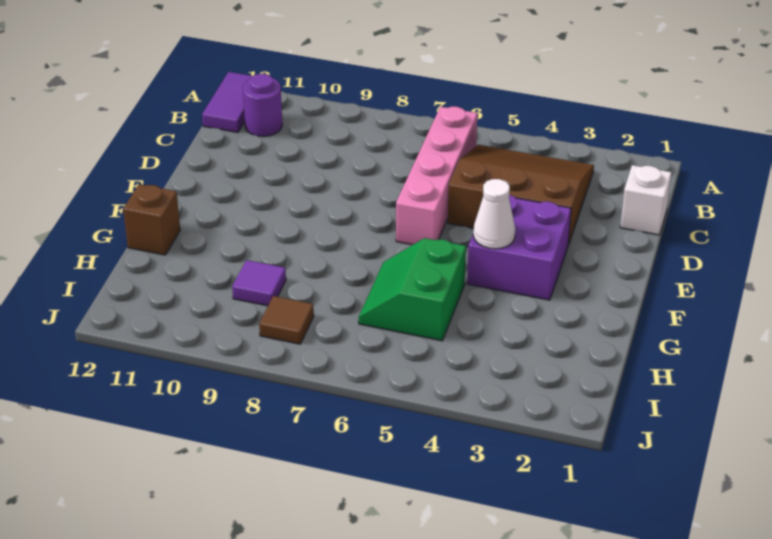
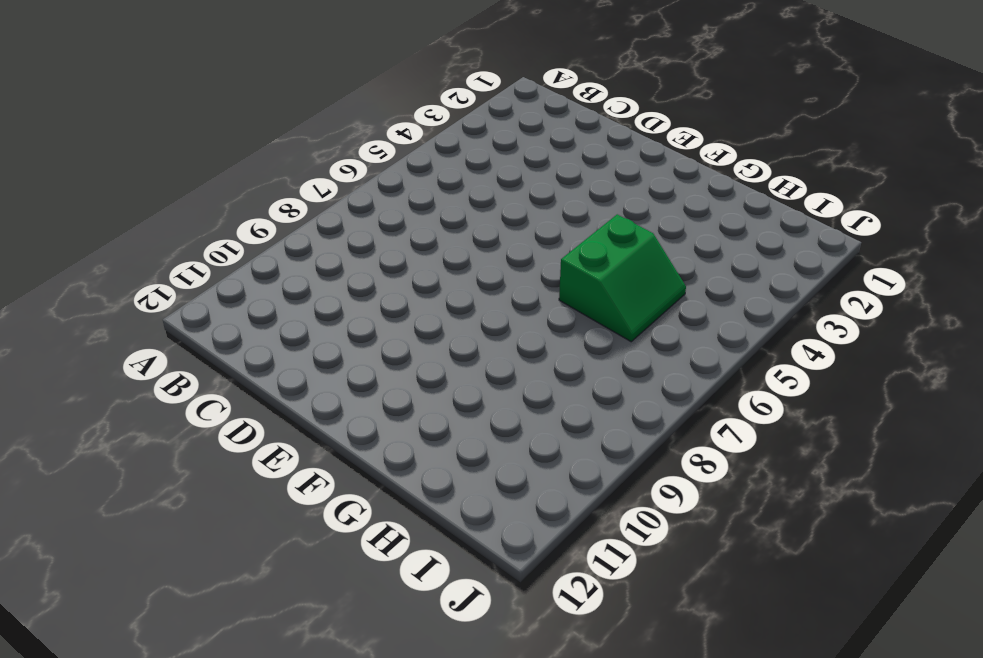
green slope G5:H6 level 1 top G -> green slope G5:H6 level 1 top 5
none -> purple tile A12:B12 level 1
none -> brown slope B3:D5 level 1 top D

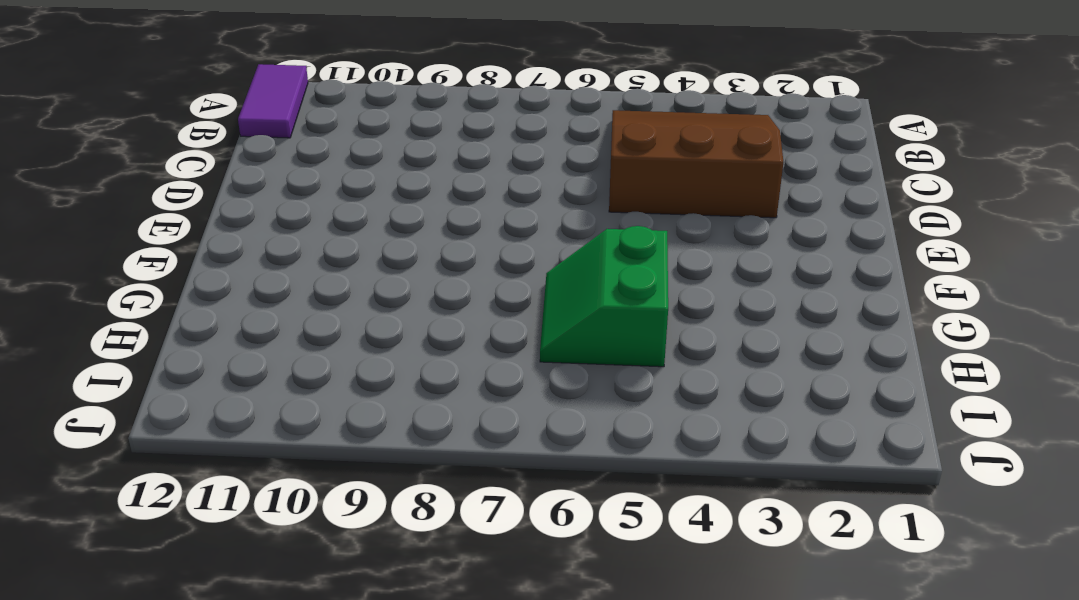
none -> pink brick B6:E6 level 1
none -> purple round brick B11 level 1

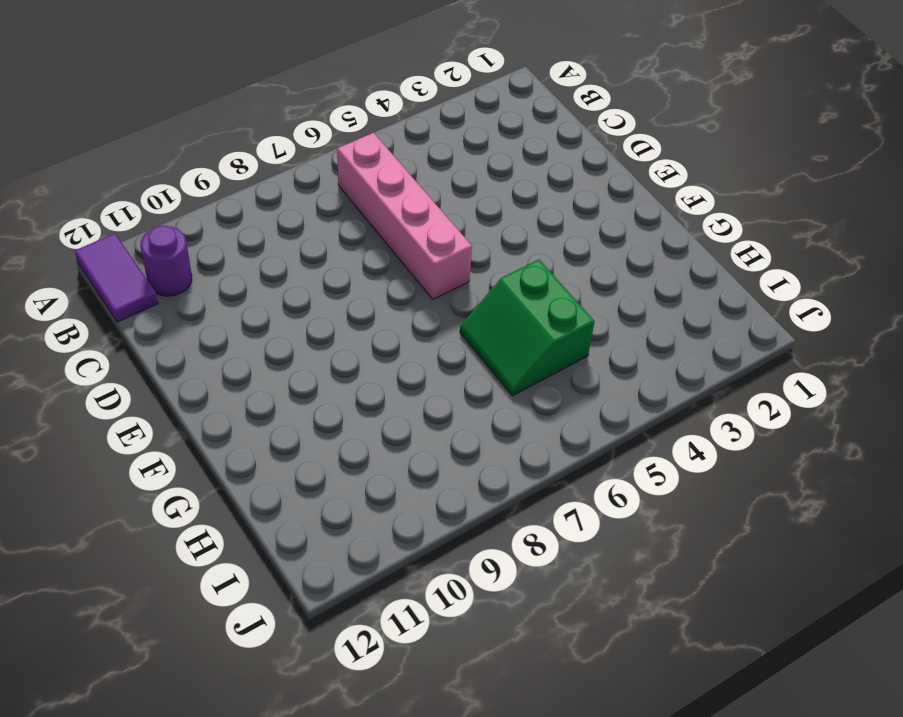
none -> brown slope B3:D5 level 1 top D
none -> white brick C1 level 1

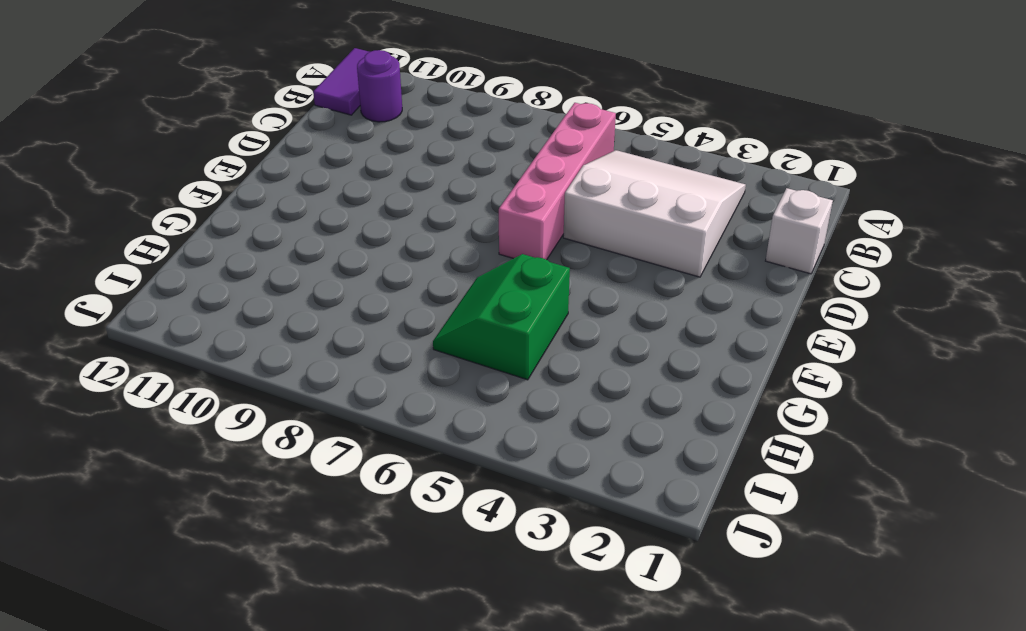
white slope B3:D5 level 1 top D -> brown slope B3:D5 level 1 top D
none -> purple brick E3:F4 level 1
none -> brown brick G12 level 1

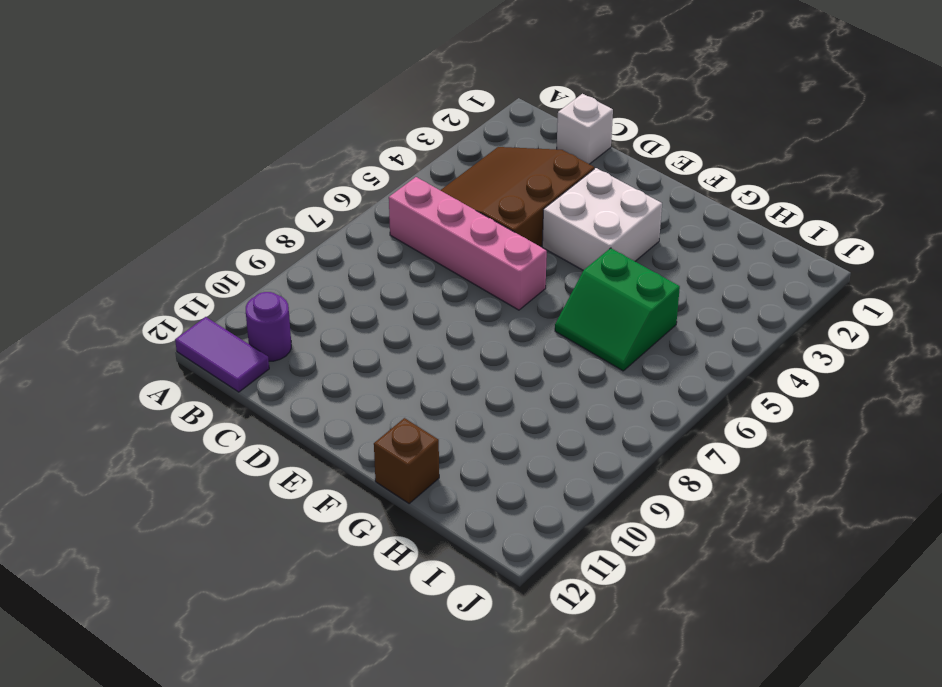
white brick E3:F4 level 1 -> purple brick E3:F4 level 1
none -> purple tile H9 level 1
none -> brown tile I8 level 1

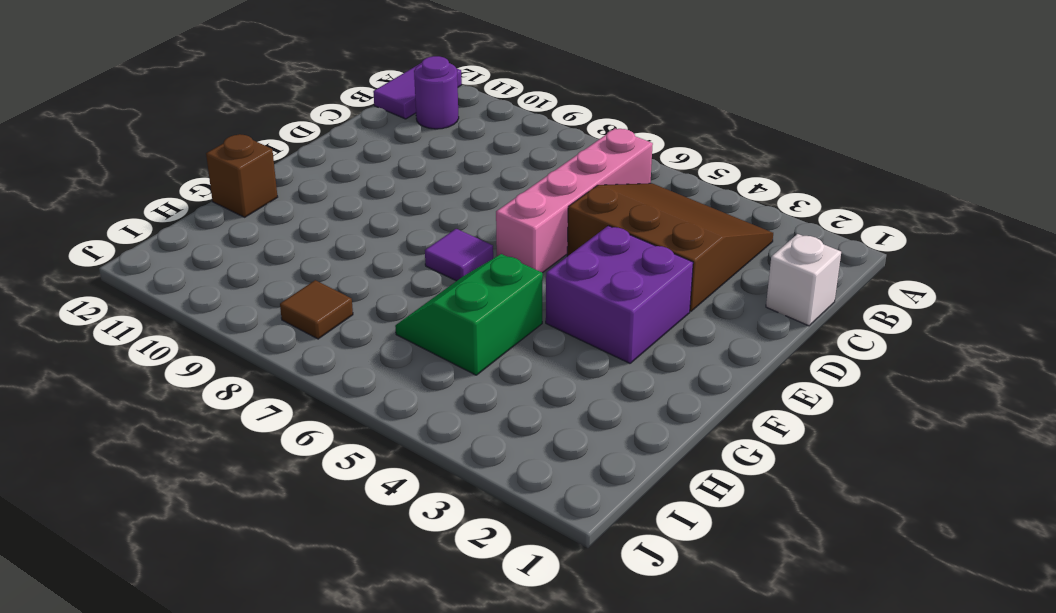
purple tile F7 level 1 -> purple tile H9 level 1
none -> white cone F4 level 2

